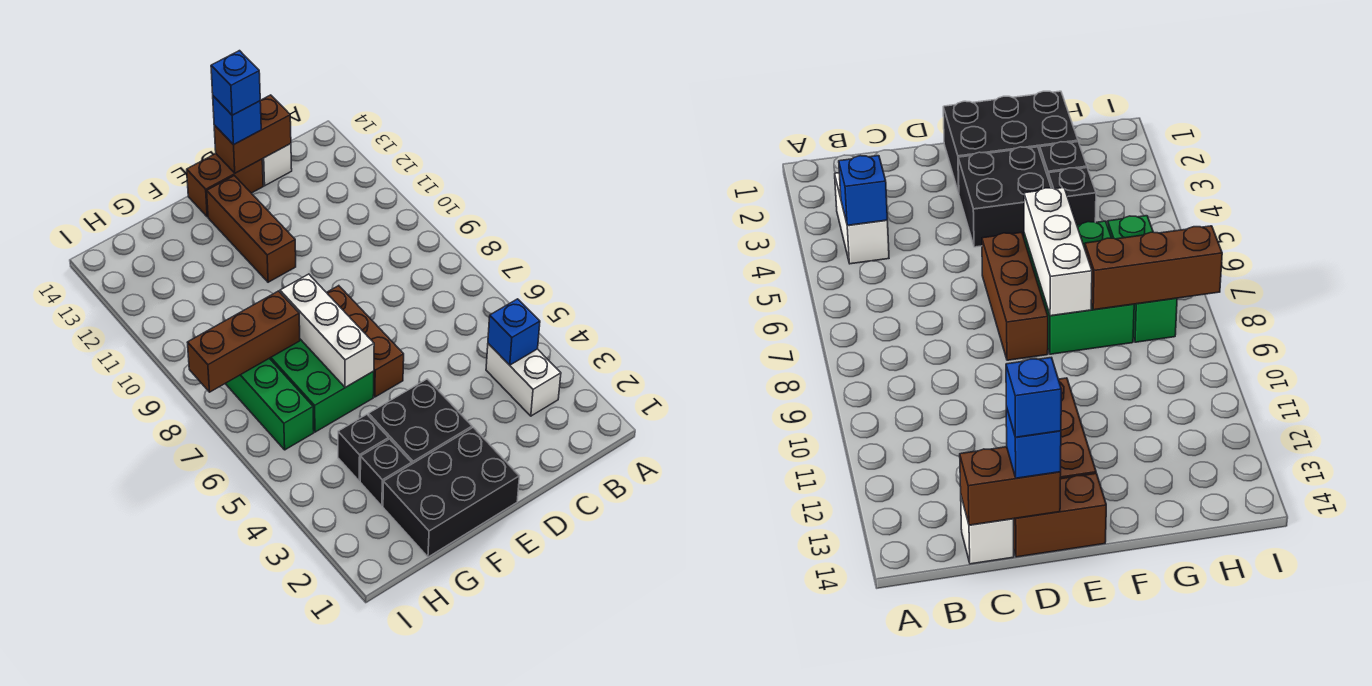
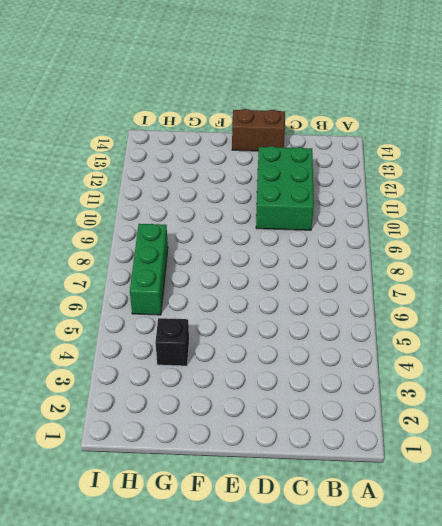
green brick C10:D12 level 1 -> green brick F6:G8 level 1
none -> white brick B3:B4 level 1
none -> white brick C14 level 1
none -> black brick E1:G2 level 1

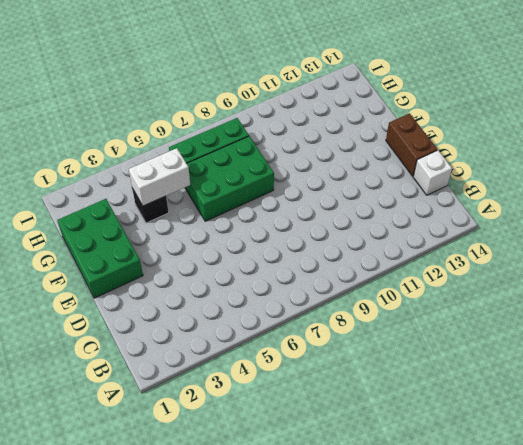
green brick E1:G2 level 1 -> black brick E1:G2 level 1
white brick G4:G5 level 2 -> white brick B3:B4 level 1
none -> black brick E3:F4 level 1
none -> brown brick E6:E8 level 1
none -> brown brick E11:E13 level 1

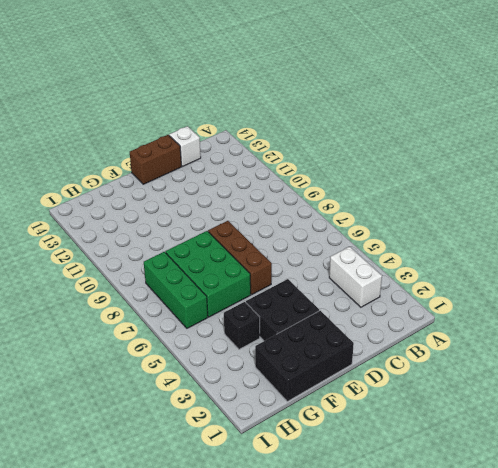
none -> brown brick E11:E13 level 1
none -> black brick G3 level 1
none -> blue brick B4 level 2

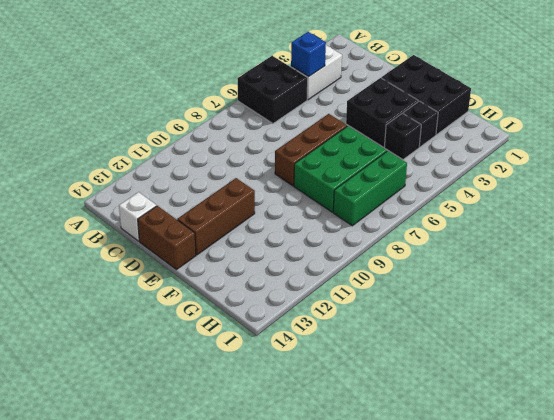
black brick A5:B6 level 1 -> none
none -> brown brick C14:D14 level 2
none -> white brick F6:F8 level 2
none -> brown brick G8:I8 level 2

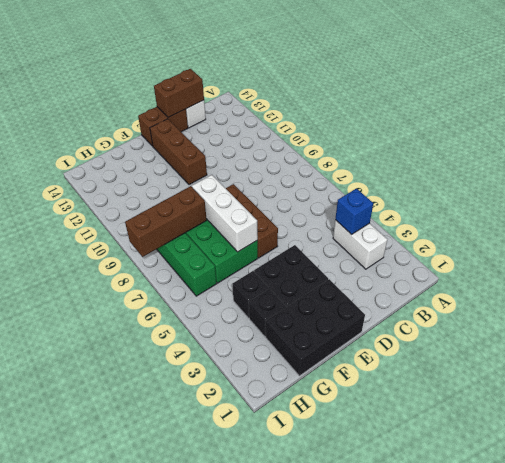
none -> blue brick D14 level 3
none -> blue brick D14 level 4

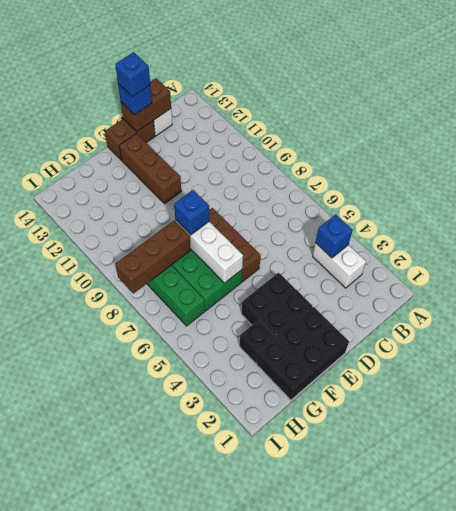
blue brick F8 level 3 -> none
none -> black brick G4 level 1

